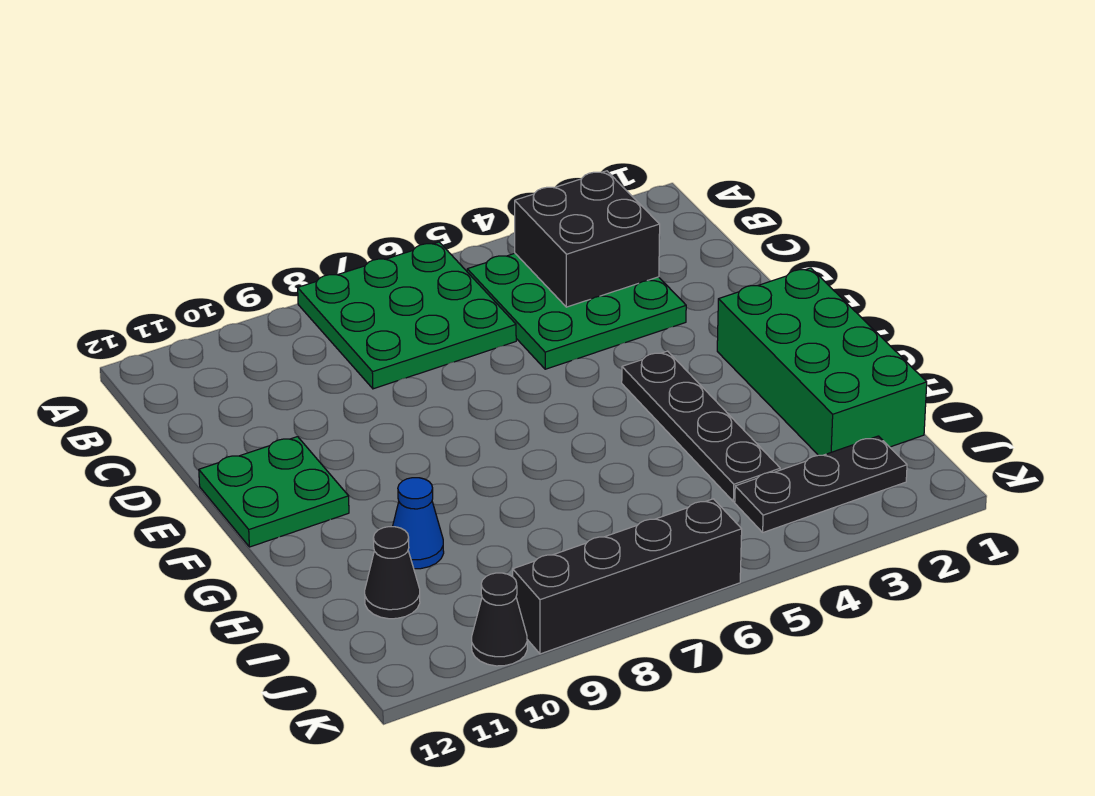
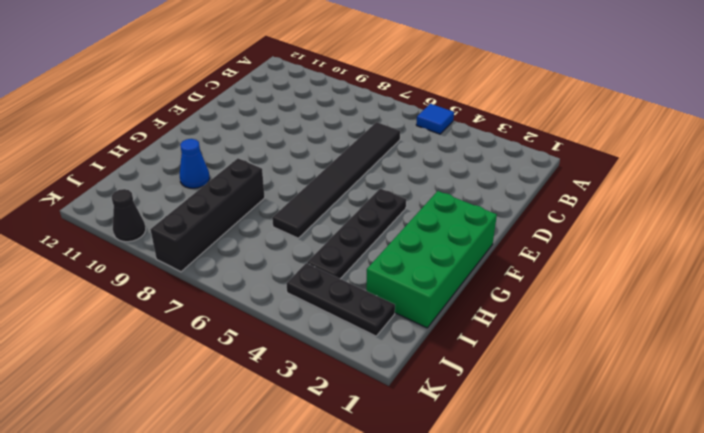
blue tile A5 level 1 -> none
black tile C6:H6 level 1 -> green plate A6:C8 level 1
black brick H8:K8 level 1 -> black brick K6:K9 level 1
none -> green plate B3:D5 level 1
none -> green plate E11:F12 level 1

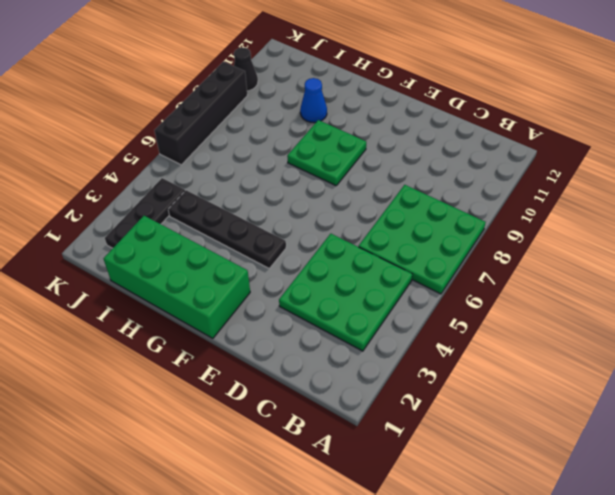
green plate F8:G9 level 1 -> green plate E11:F12 level 1
none -> black cone I11 level 1
none -> black brick B3:C4 level 2

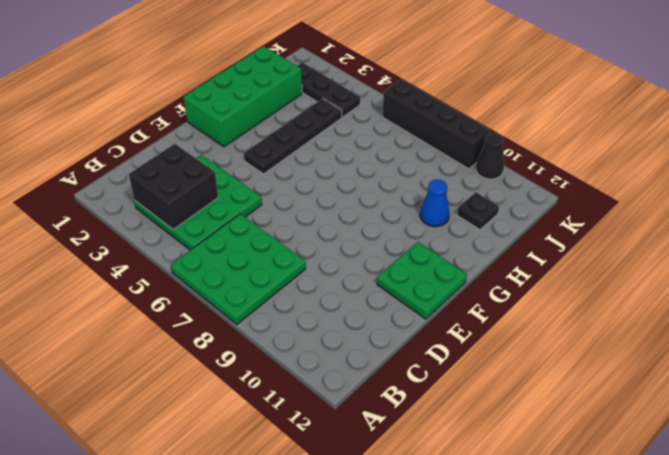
black plate I11 level 1 -> black cone I11 level 1

